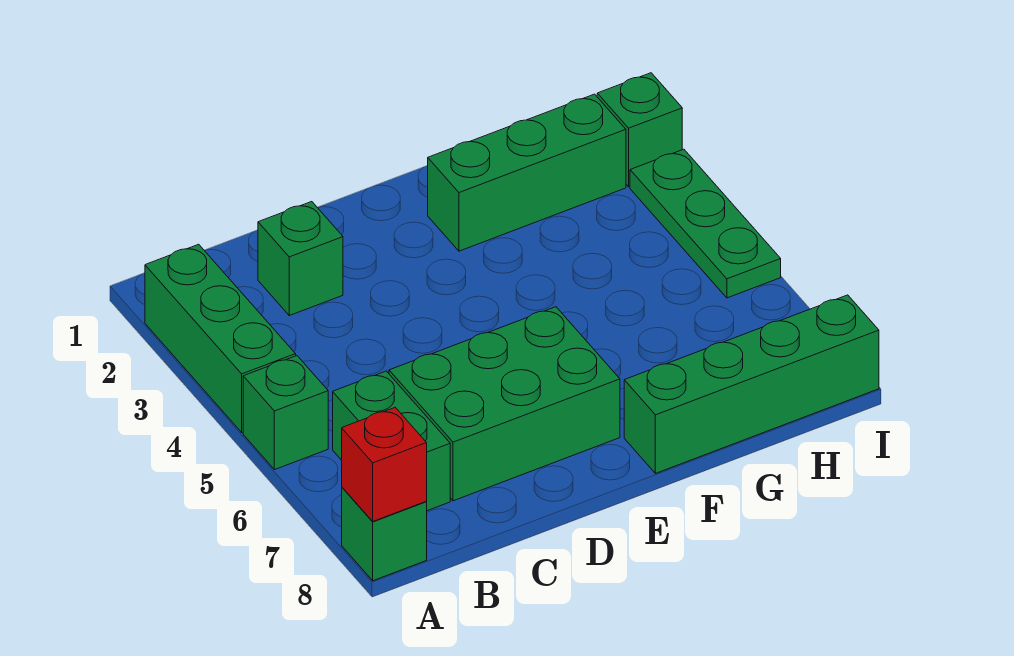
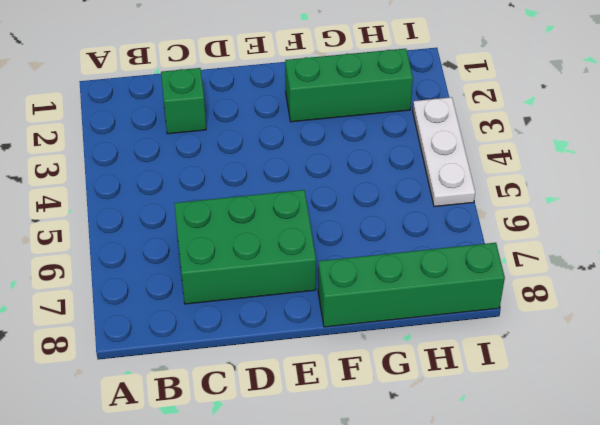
white plate I3:I5 level 1 -> green plate I3:I5 level 1
none -> green brick A2:A4 level 1
none -> green brick A5 level 1

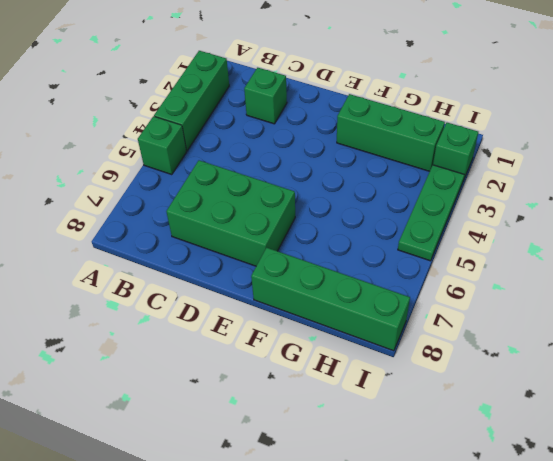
none -> green brick A8 level 1
none -> green brick B6:B7 level 1

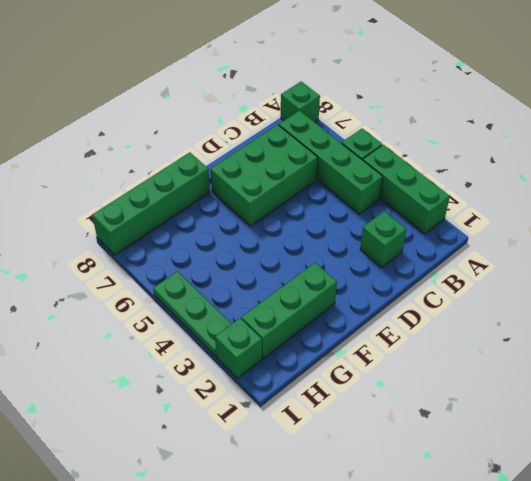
green brick B4:B7 level 1 -> green brick B6:B7 level 1
none -> red brick A8 level 2

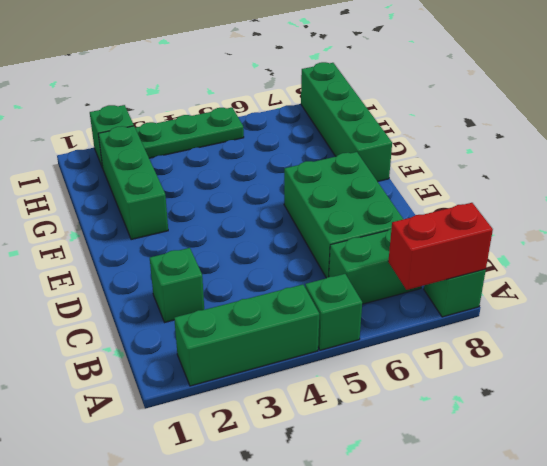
red brick A7:A8 level 2 -> red brick A8 level 2

